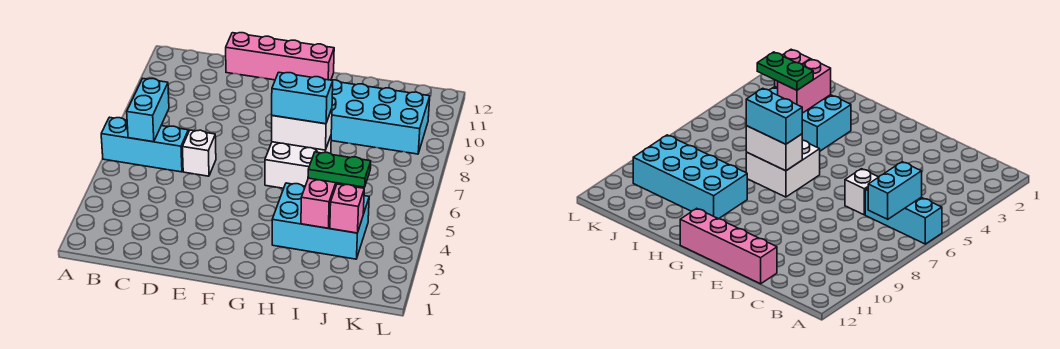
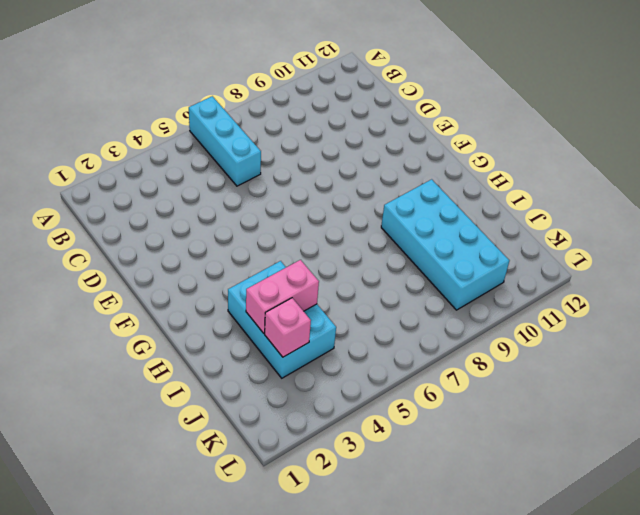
none -> white brick D6 level 1
none -> pink brick D12:G12 level 1
none -> white brick G6:H7 level 1

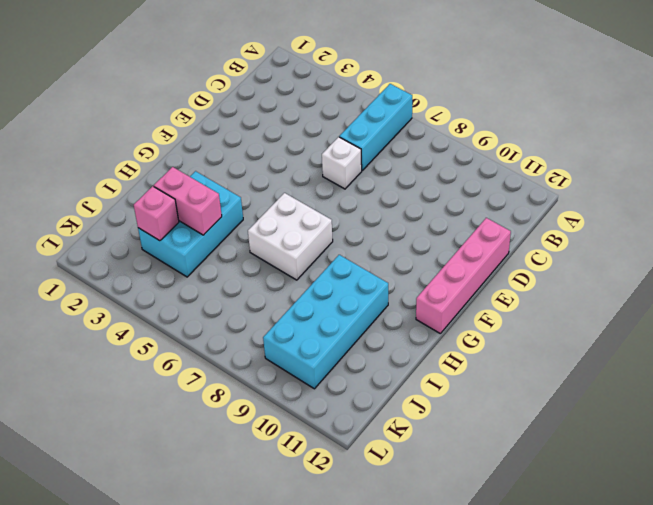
none -> cyan brick B6:B7 level 2
none -> white brick G7:H7 level 2
none -> cyan brick G7:H7 level 3

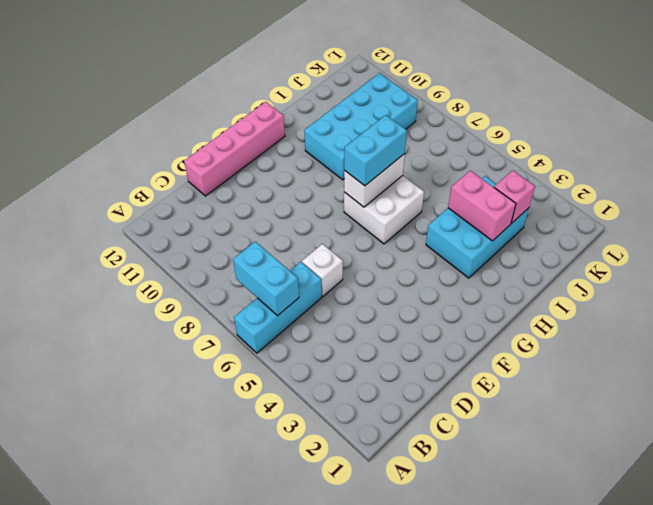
none -> green plate I4:J4 level 3

